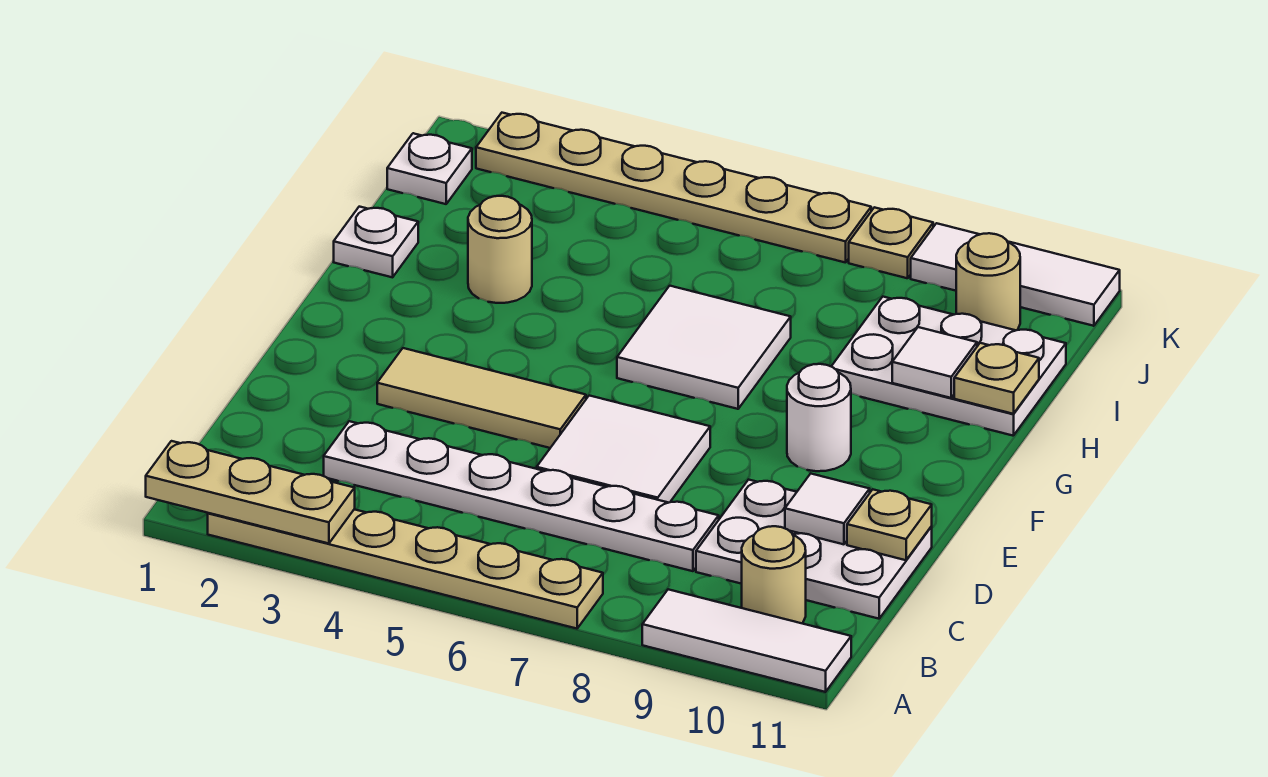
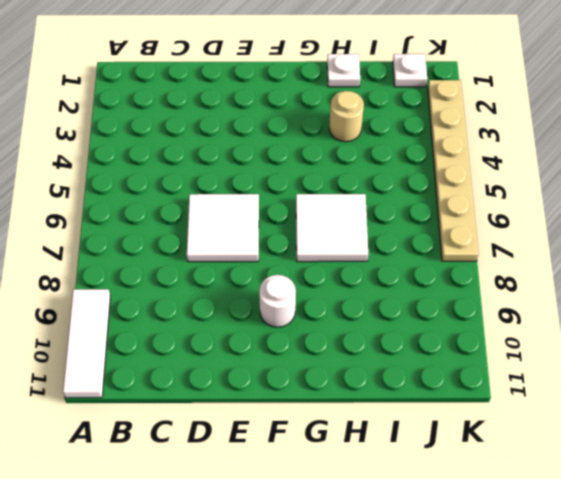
none -> tan plate A2:A7 level 1
none -> tan round brick B10 level 1
none -> white plate C3:C8 level 1

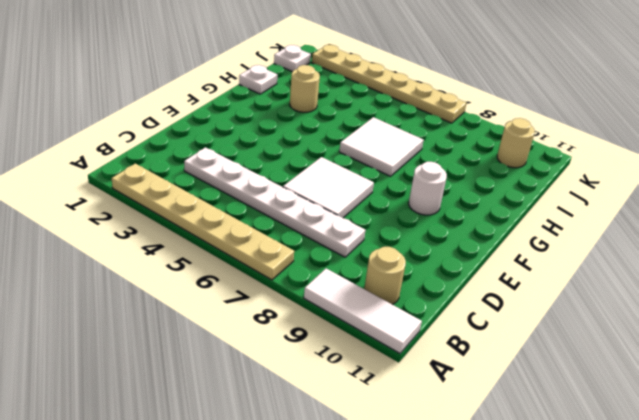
none -> white plate C9:D11 level 1
none -> tan tile E3:E5 level 1
none -> white plate H9:I11 level 1

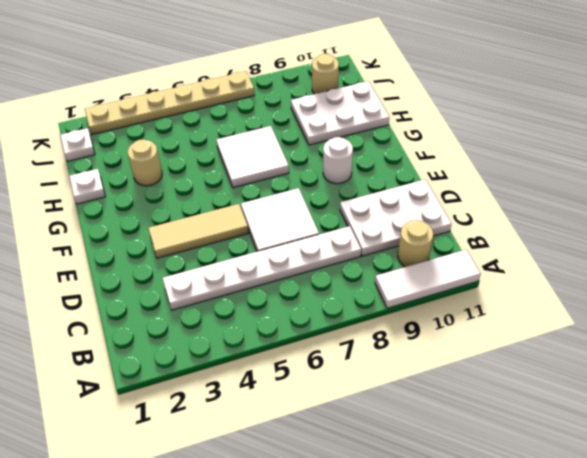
none -> tan plate A2:A7 level 1
none -> tan plate K8 level 1
none -> white tile K9:K11 level 1

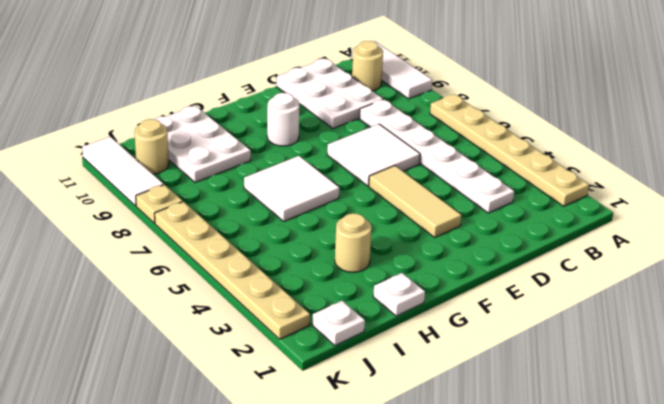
none -> tan plate A1:A3 level 2
none -> white tile D10 level 2
none -> tan plate D11 level 2

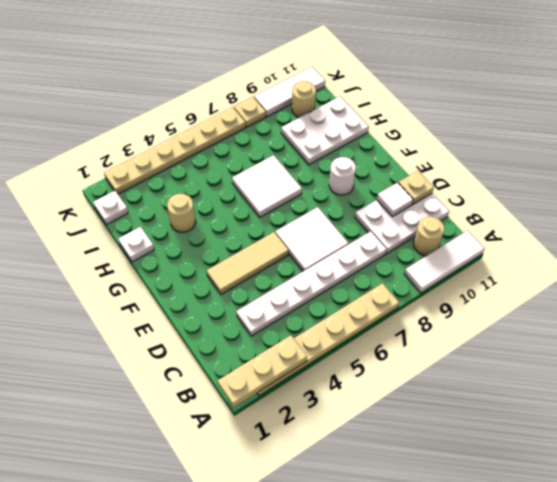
none -> white tile H10 level 2
none -> tan plate H11 level 2

